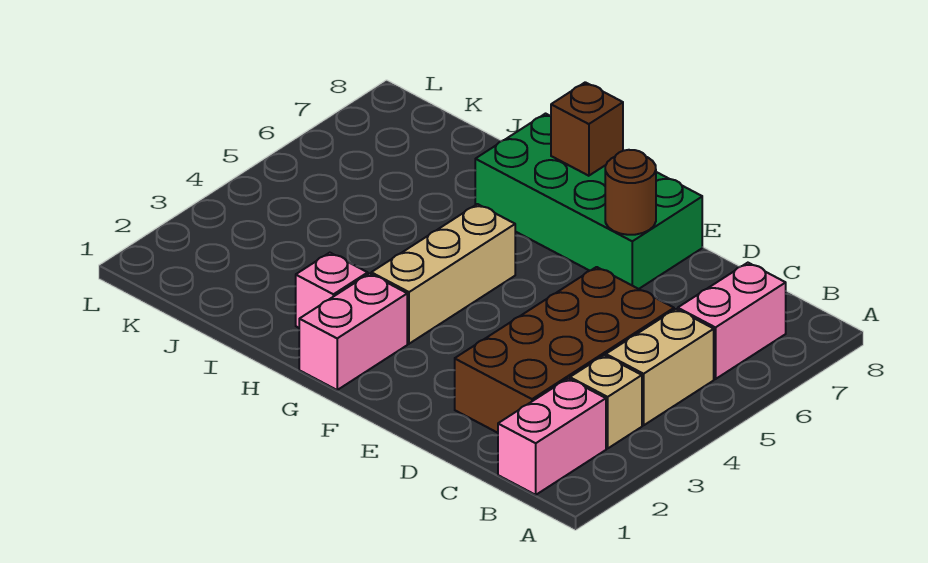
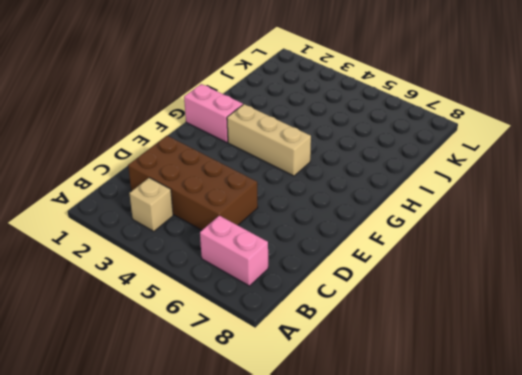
none -> pink brick B1:B2 level 1
none -> tan brick B4:B5 level 1

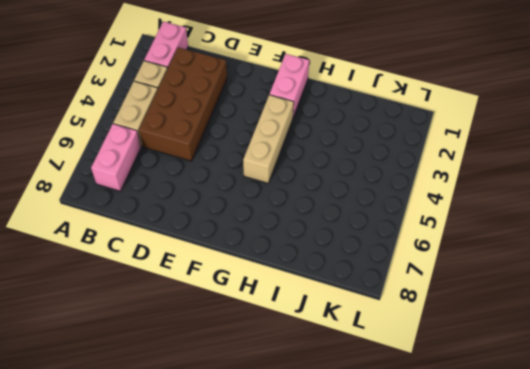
none -> green brick E7:H8 level 1
none -> pink brick H2 level 1

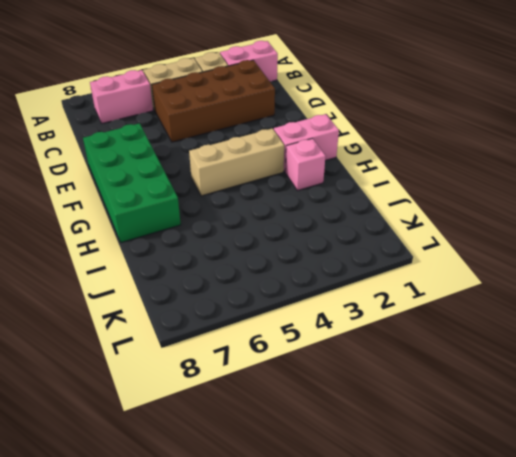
none -> brown round brick E7 level 2
none -> brown brick G8 level 2

